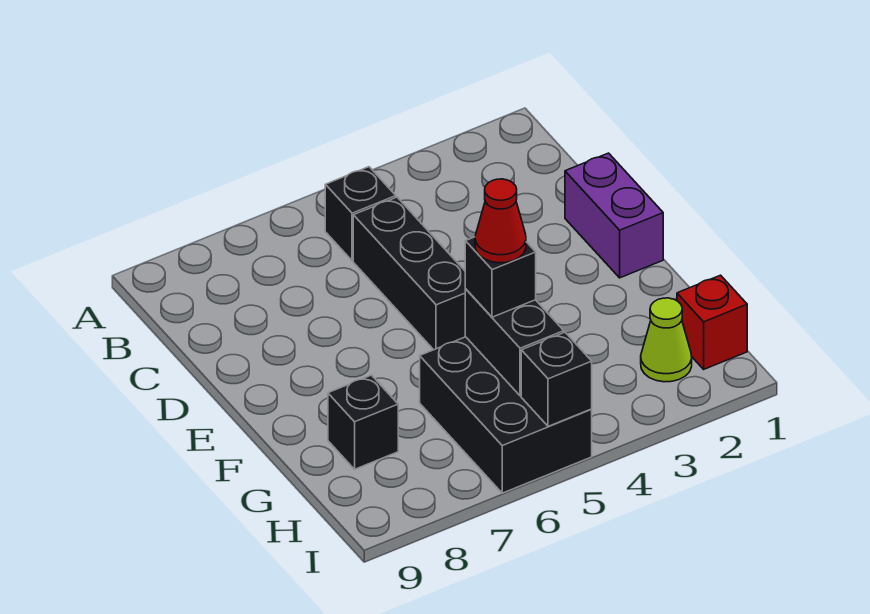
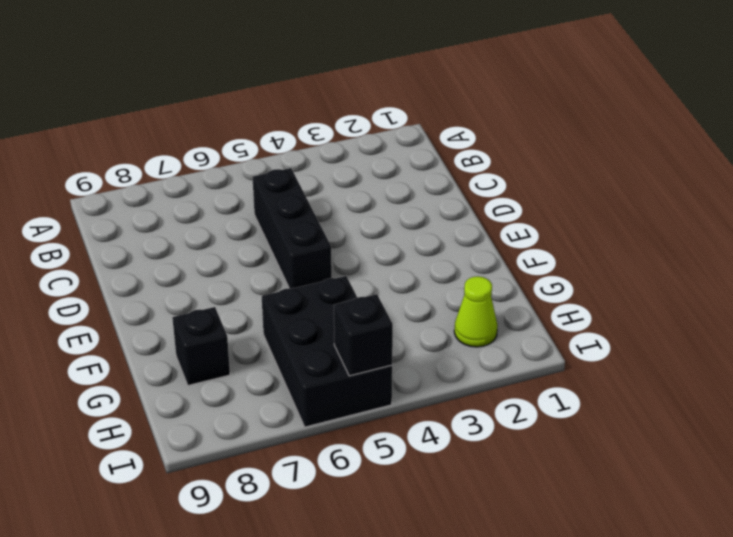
none -> black brick B5 level 1
none -> purple brick D1:E1 level 1

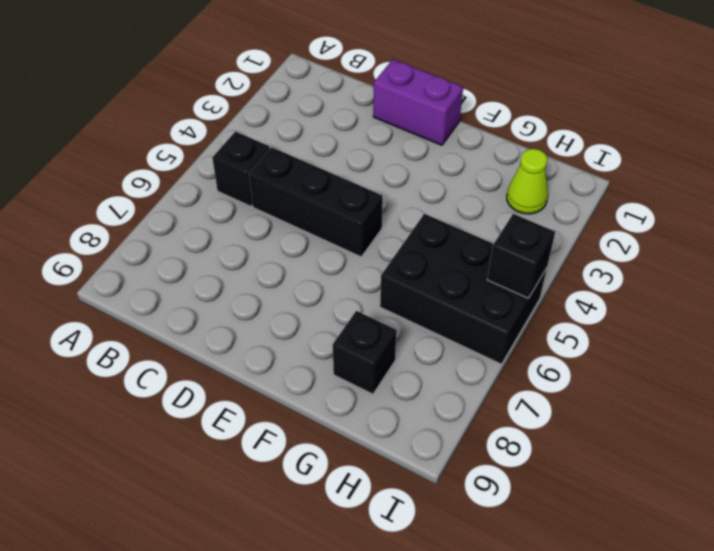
none -> red brick H1 level 1
none -> black brick G5:H5 level 2

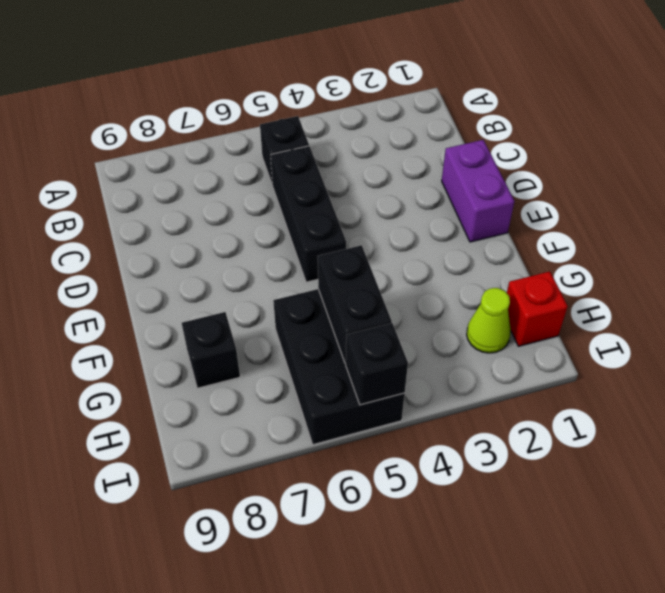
none -> black brick G5 level 3
none -> red cone G5 level 4

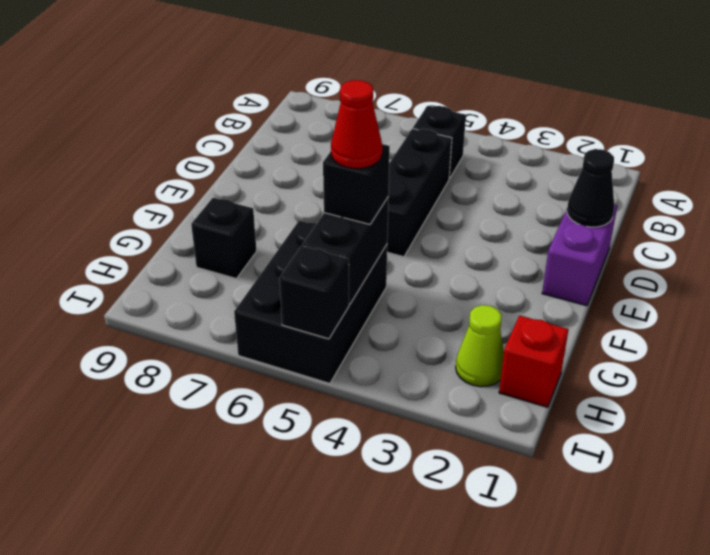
black cone D1 level 2 -> none

